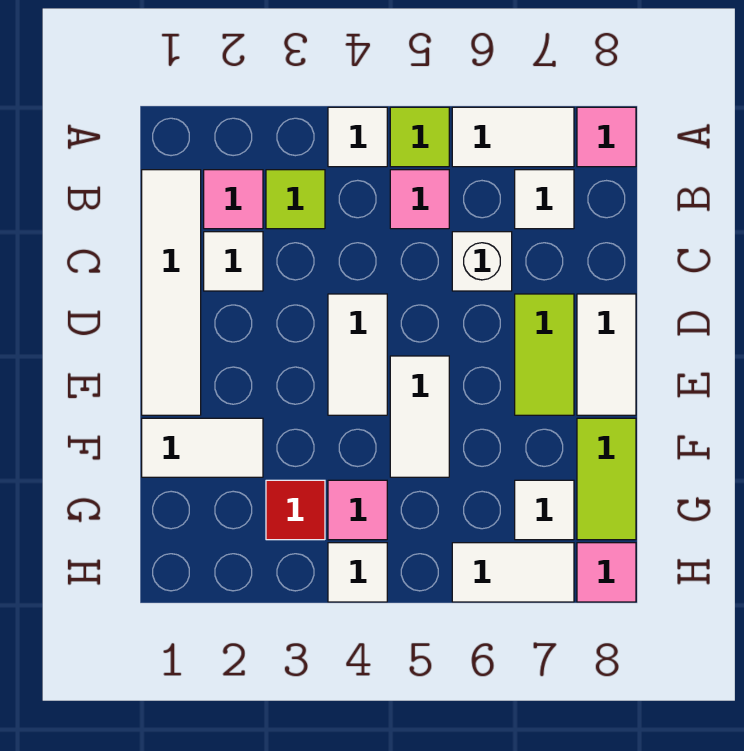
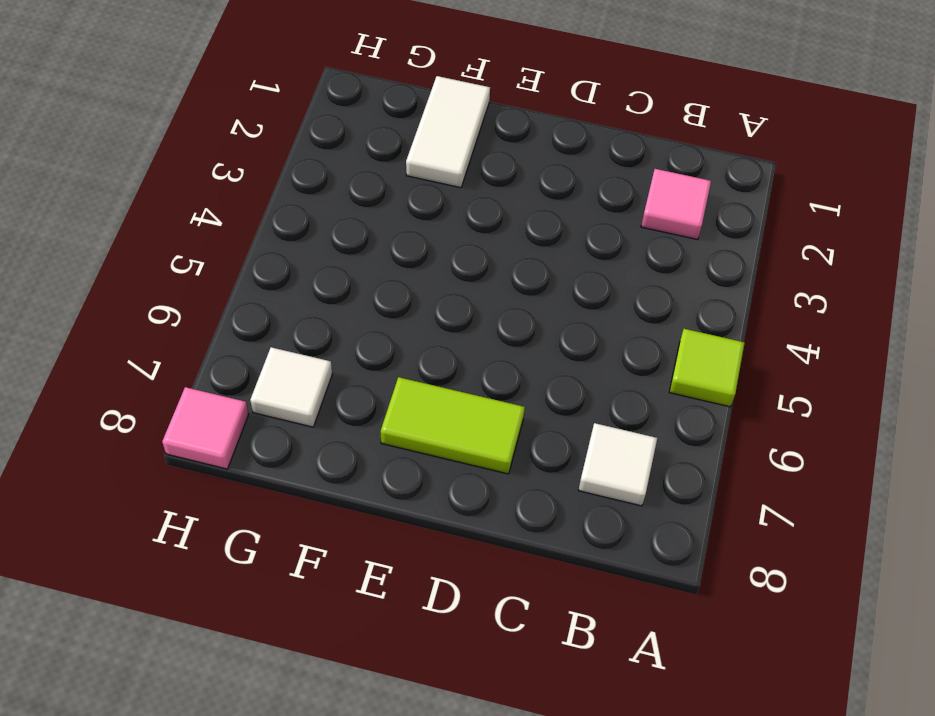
none -> white tile A4 level 1
none -> white tile A6:A7 level 1
none -> pink tile A8 level 1

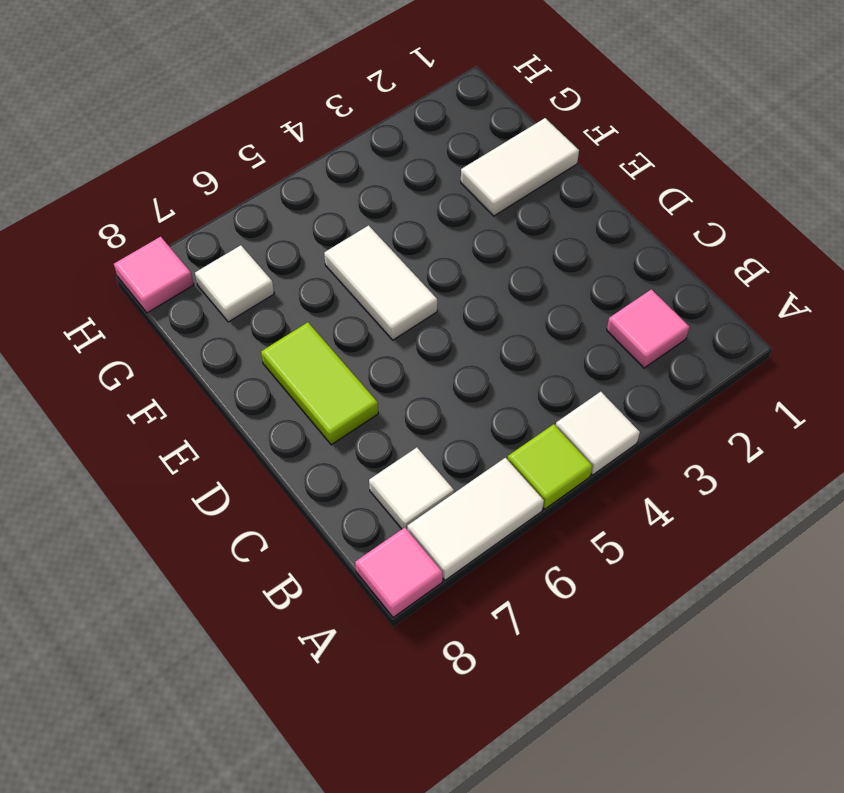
none -> white tile B1:E1 level 1
none -> lime tile B3 level 1
none -> pink tile B5 level 1

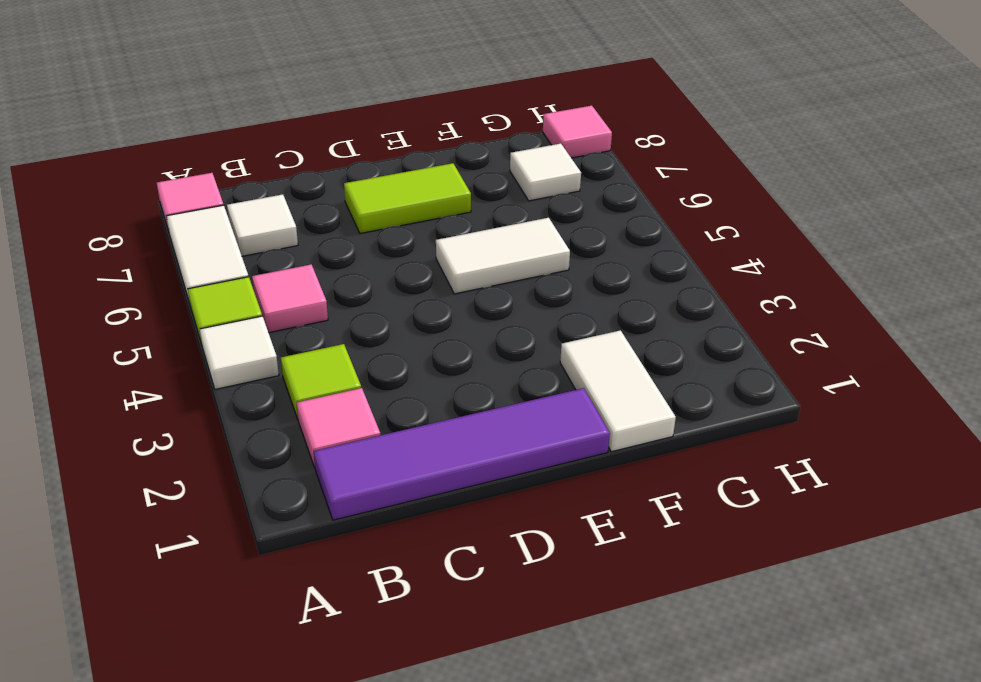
purple tile B1:E1 level 1 -> white tile B1:E1 level 1
none -> white tile C2 level 1
none -> white brick C6 level 1
none -> white tile D4:E4 level 1

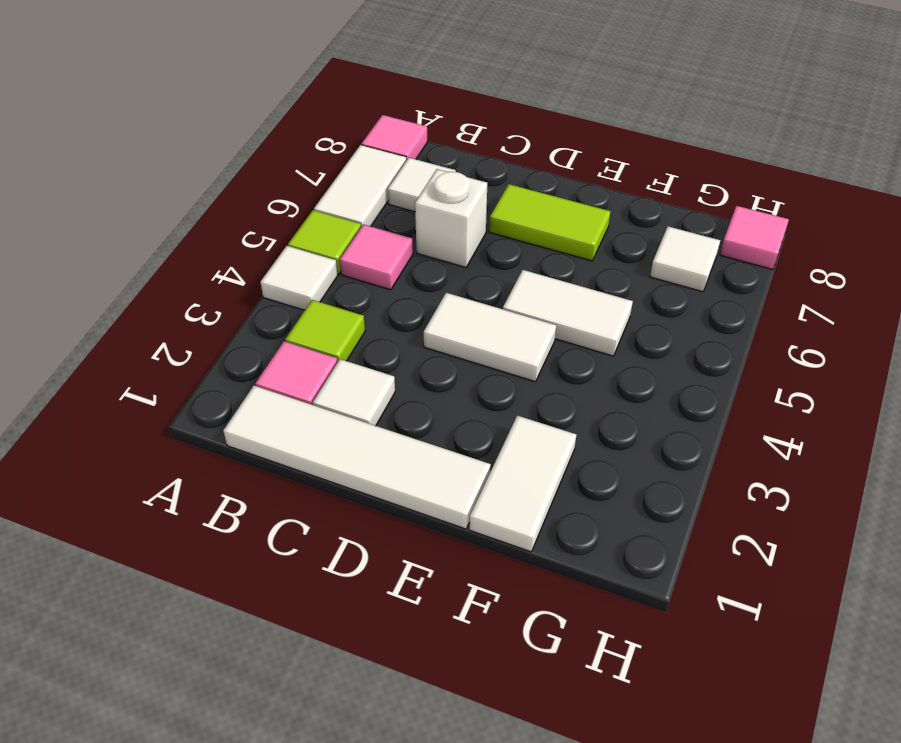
none -> white tile D8:E8 level 1
none -> lime tile F8:G8 level 1
none -> red tile G3 level 1

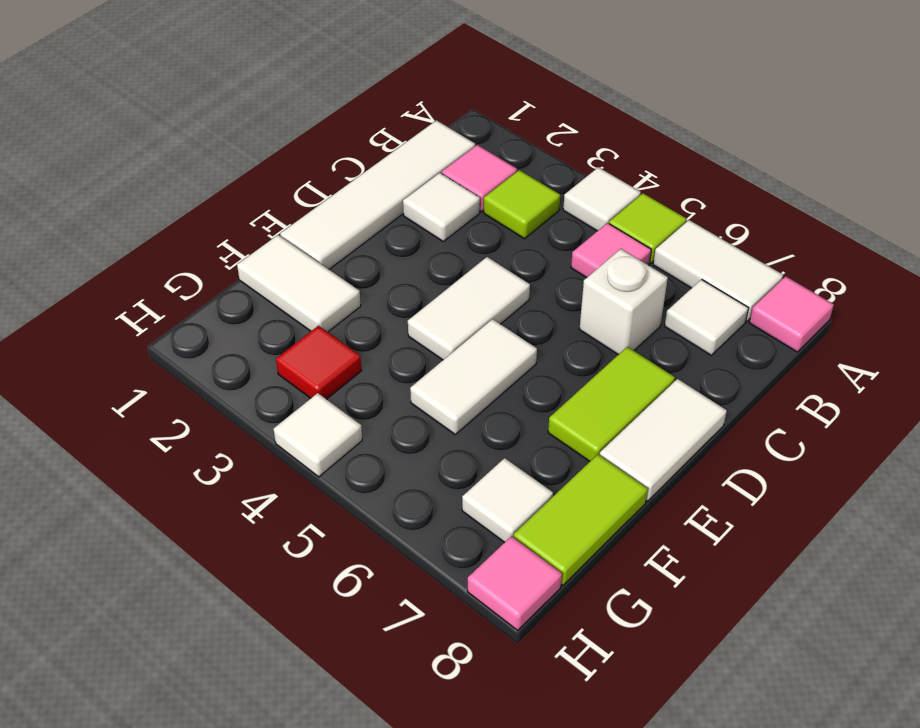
none -> pink tile G4 level 1
none -> white tile H6:H7 level 1

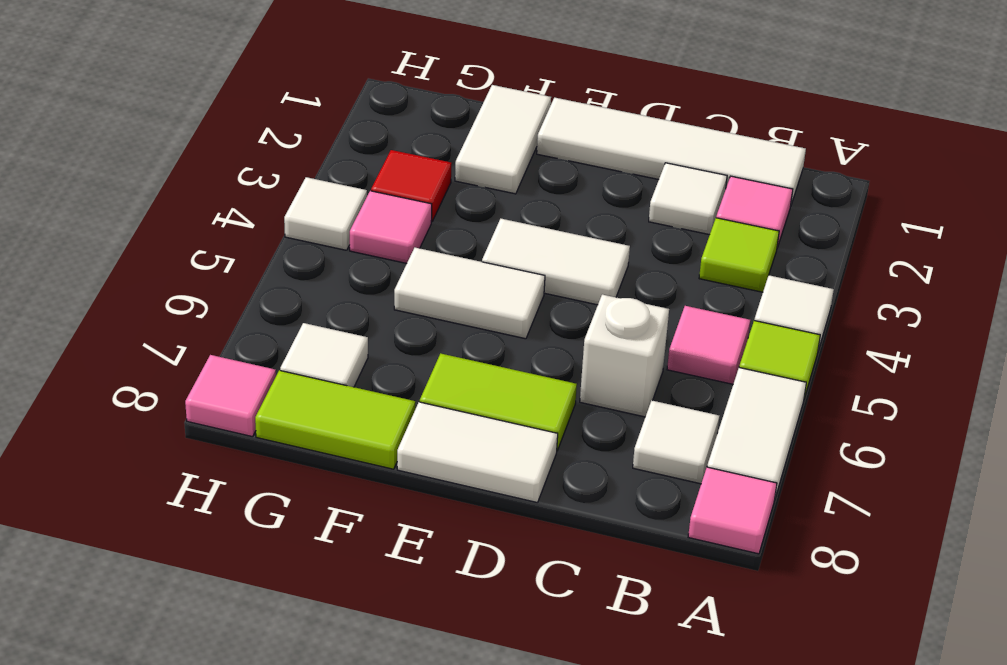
none -> white tile H6:H7 level 1

